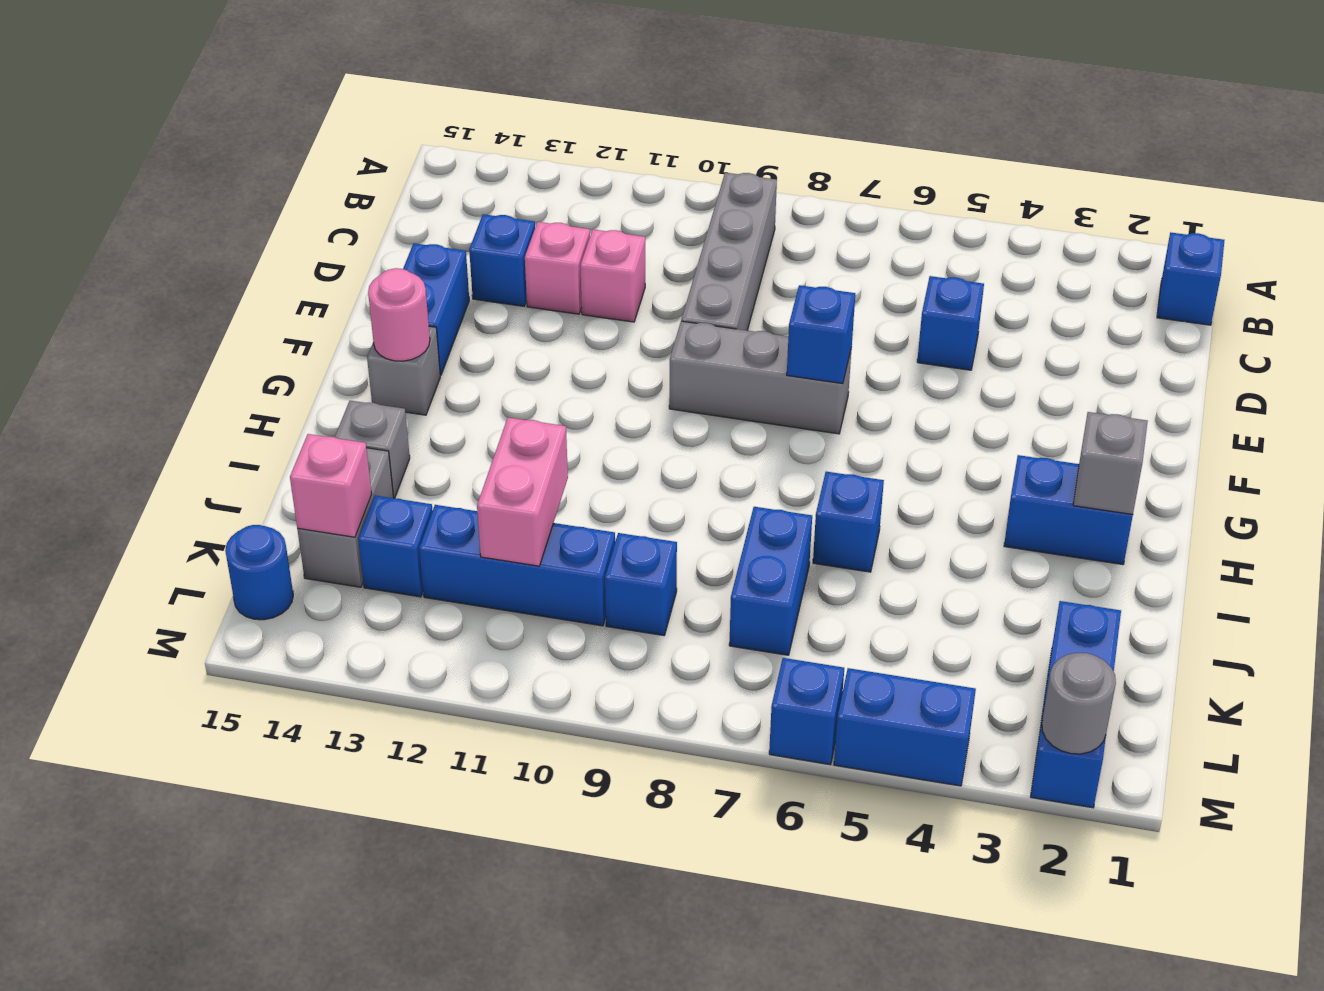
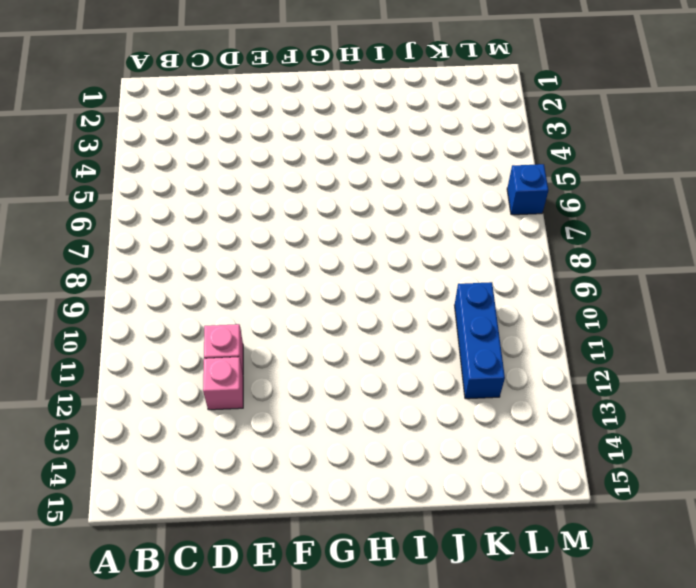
none -> blue brick B1 level 1
none -> grey brick B9:E9 level 1
none -> blue brick D5 level 1

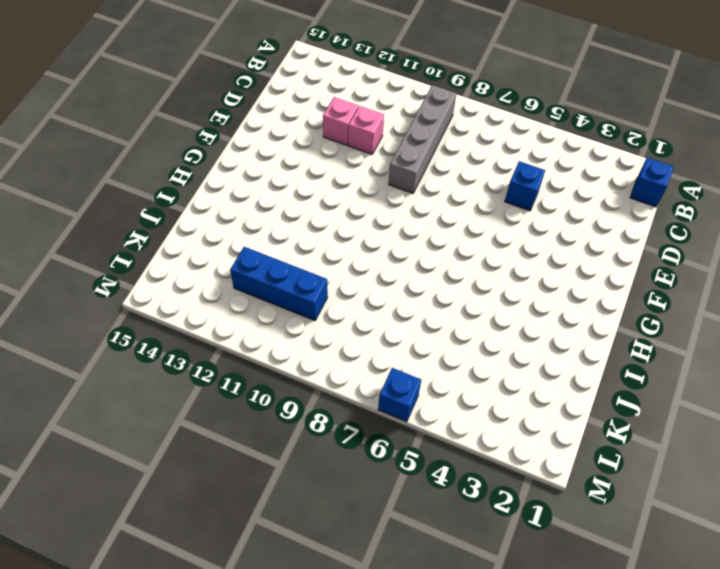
none -> blue brick D13 level 1
none -> blue brick E14:F14 level 1
none -> grey brick F7:F9 level 1

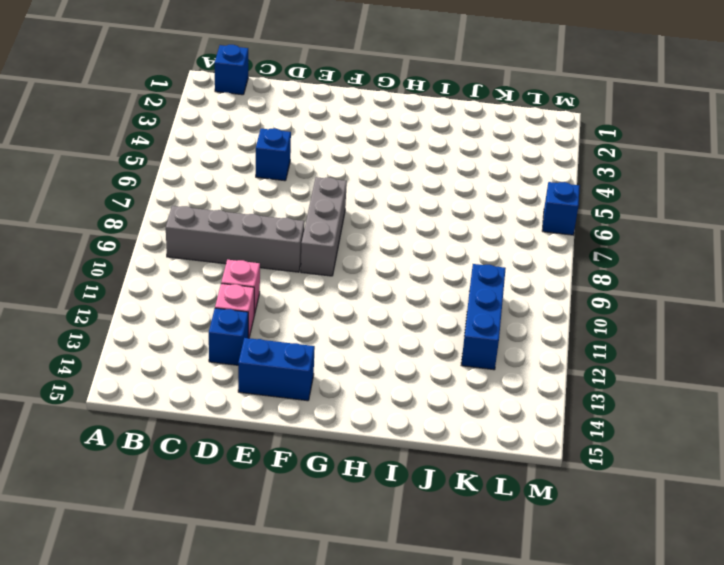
none -> grey brick G14 level 1
none -> blue brick H2:H3 level 1
none -> blue brick I6 level 1

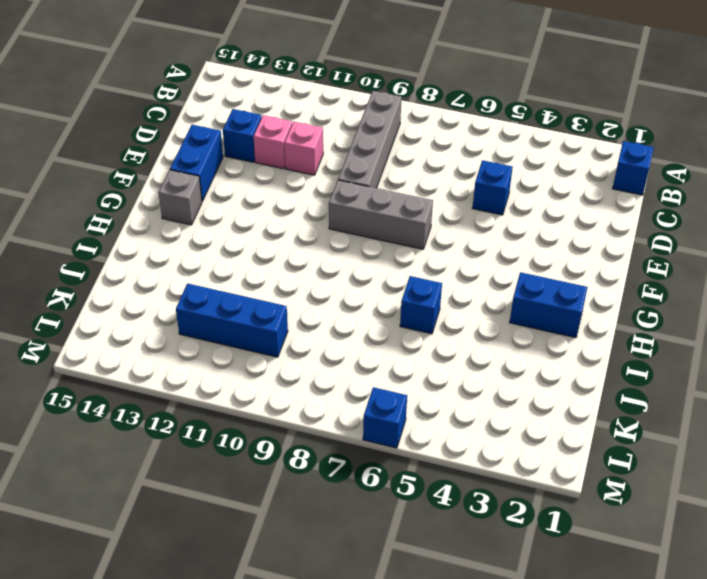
none -> grey brick I14 level 1
none -> blue brick J7:K7 level 1
none -> grey brick J14:K14 level 1

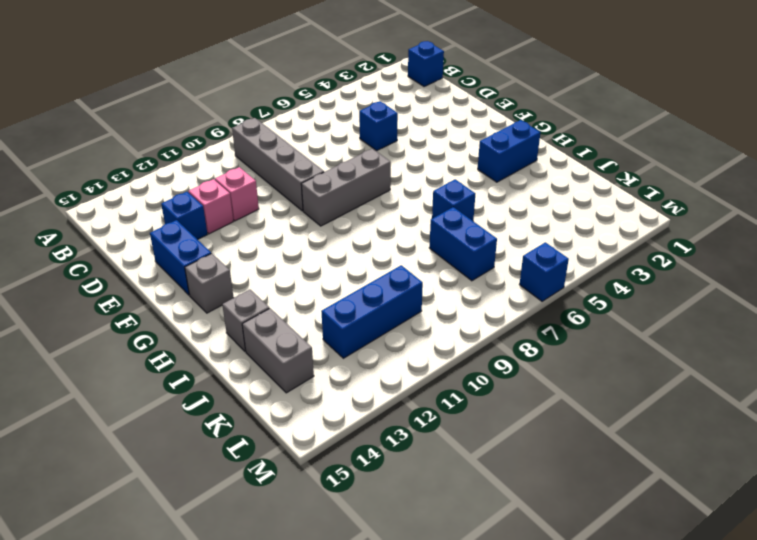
none -> blue brick K2:M2 level 1
none -> blue brick K9 level 1
none -> blue brick K13 level 1

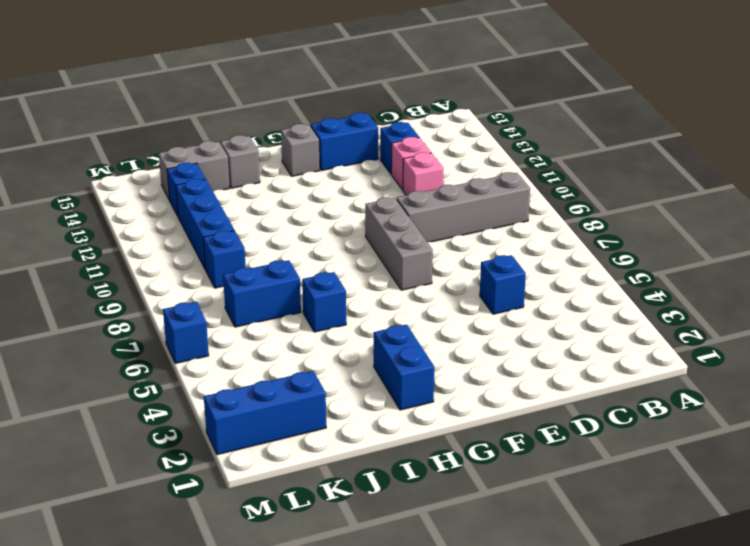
none -> blue brick B1 level 1
none -> blue round brick L15 level 1
none -> blue brick M4:M5 level 1

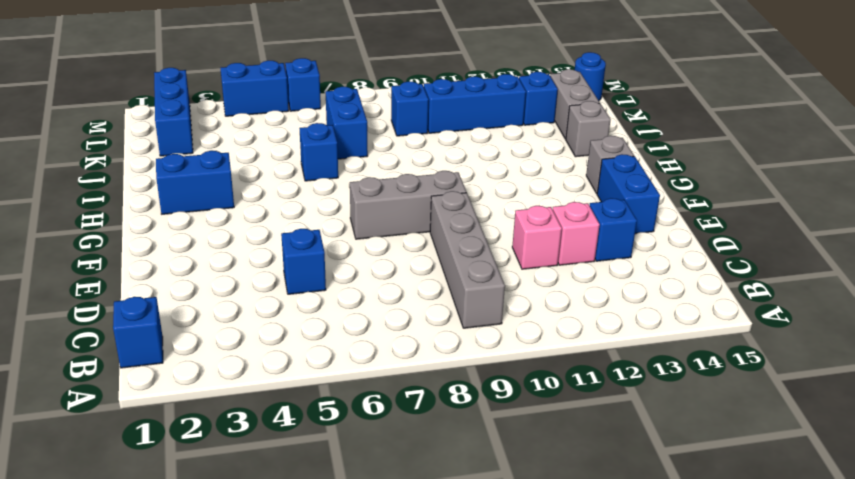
none -> blue brick F7 level 2
none -> pink round brick G14 level 2
none -> grey brick H2 level 2

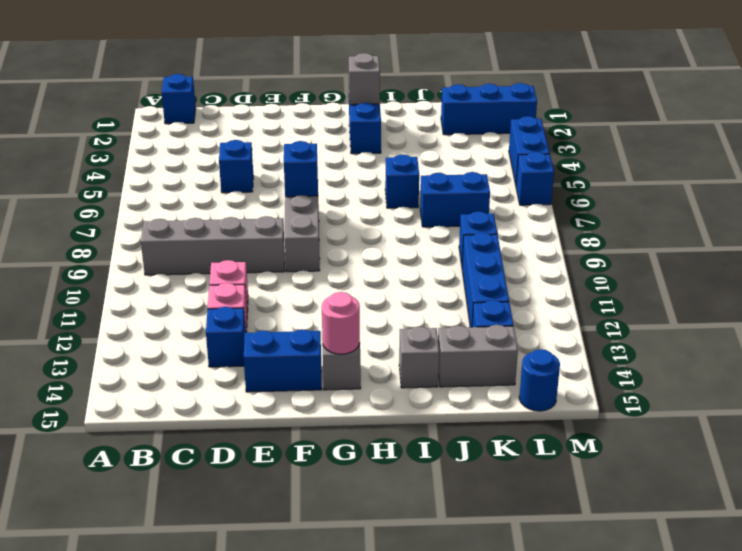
none -> pink brick J11:K11 level 2
none -> pink brick K14 level 2
none -> grey round brick M2 level 2

